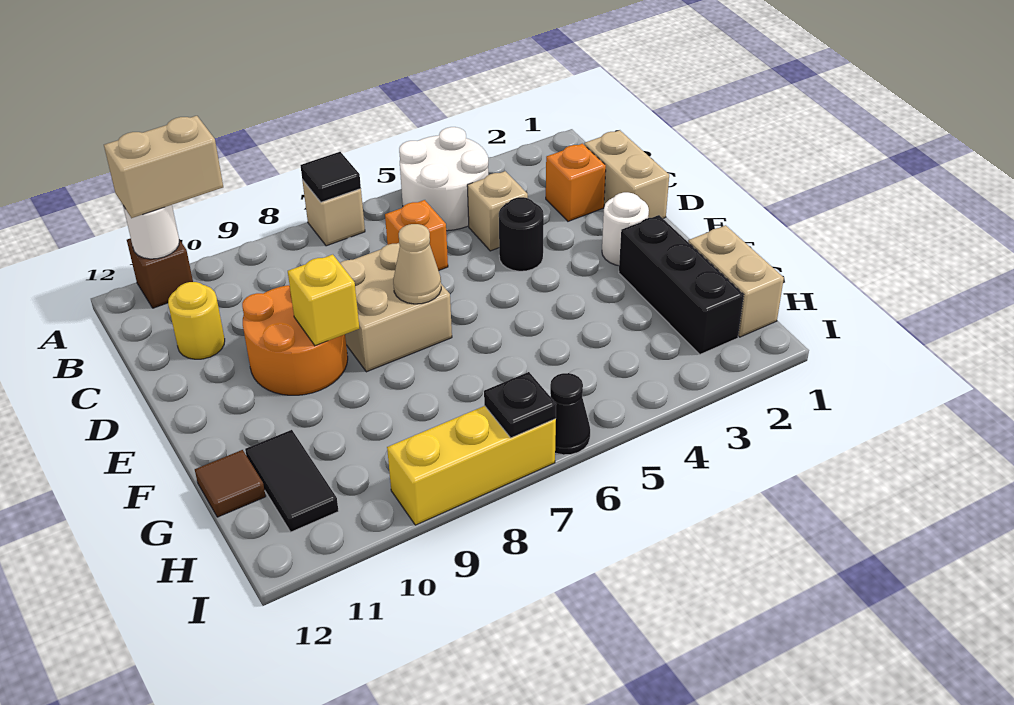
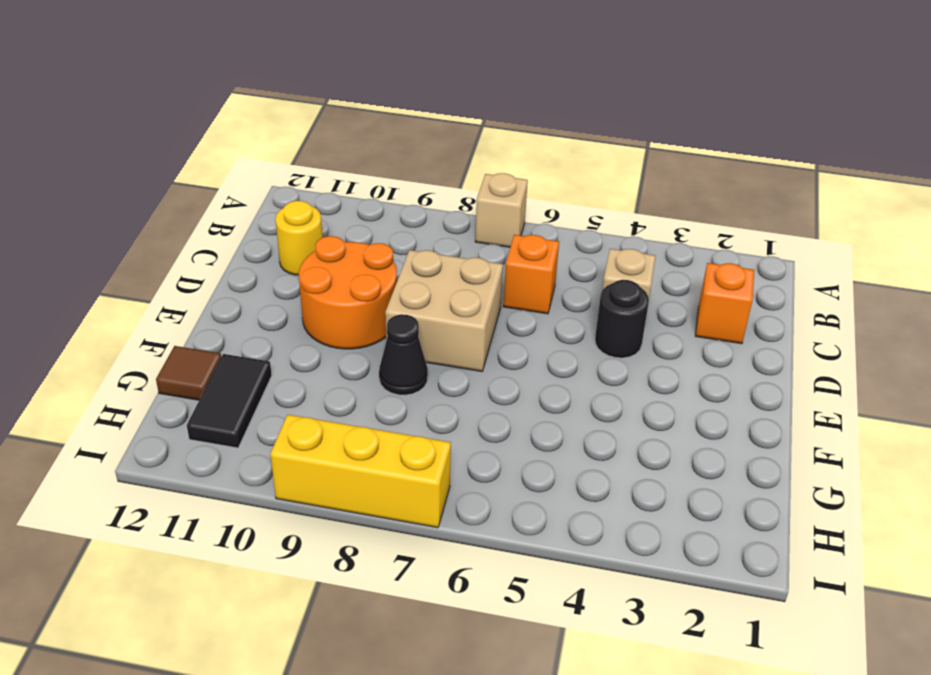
black cone F8 level 1 -> black cone I6 level 1
none -> white round brick A4:B5 level 1
none -> brown brick A11 level 1
none -> tan brick C1:D1 level 1

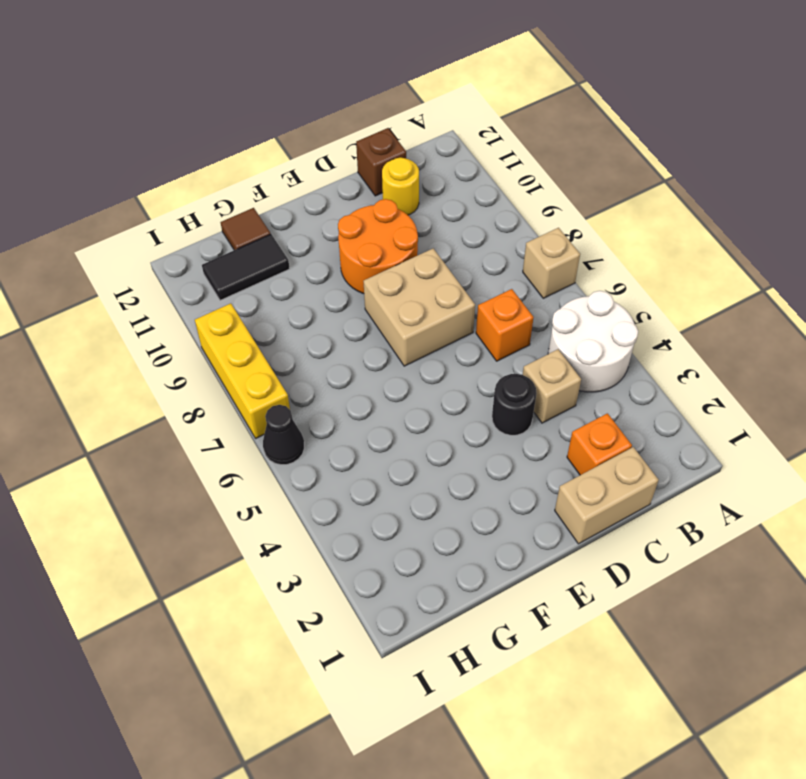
brown brick C12 level 1 -> brown brick A11 level 1
none -> white round brick E2 level 1
none -> black brick F2:H2 level 1
none -> tan brick G1:H1 level 1

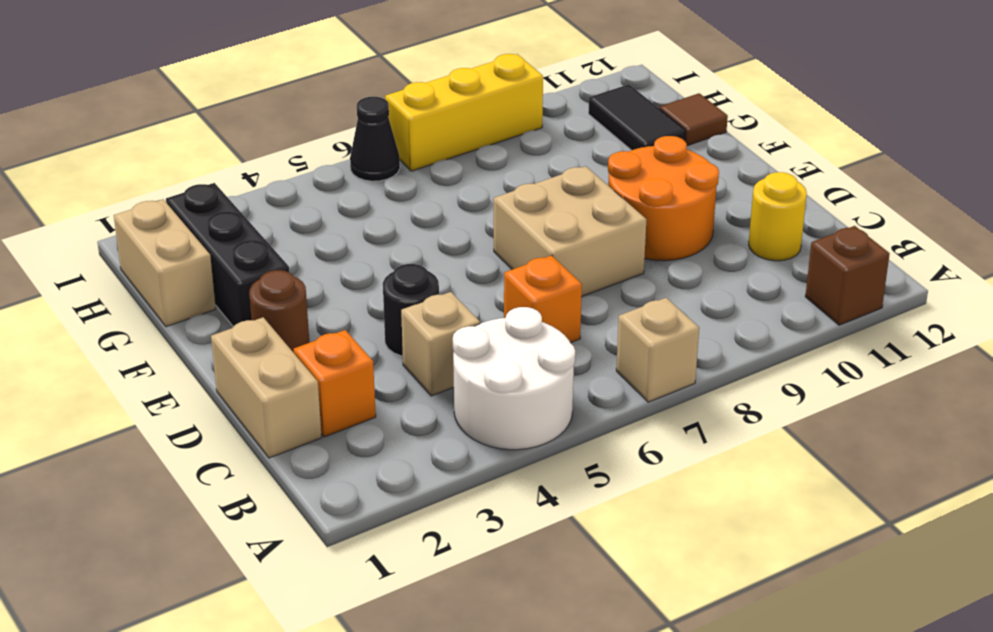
brown round brick E2 level 1 -> white round brick E2 level 1
none -> black tile A7 level 2
none -> white round brick A11 level 2
none -> tan cone E7 level 2

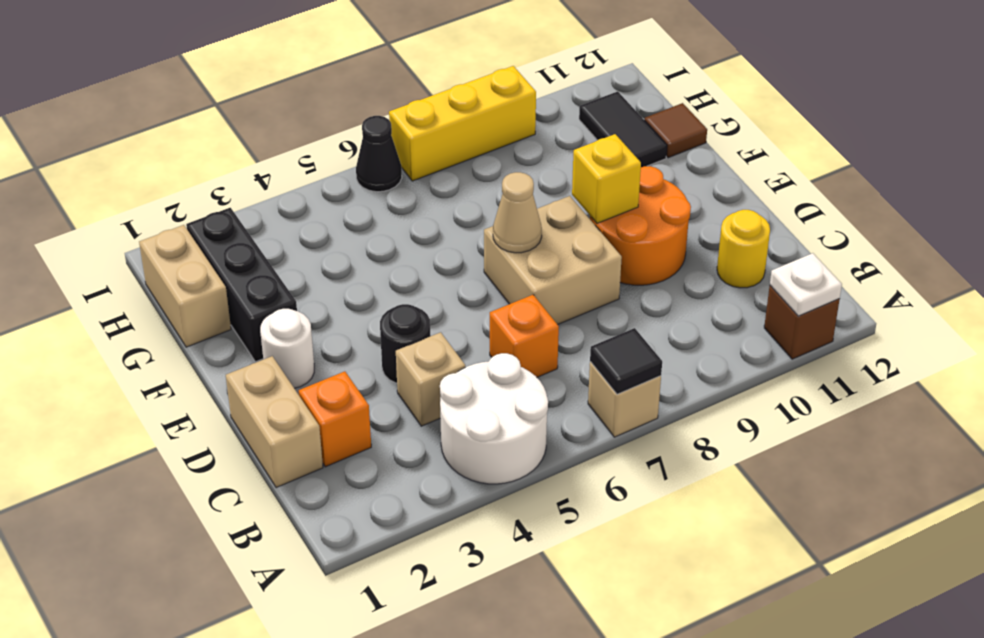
white plate A11 level 2 -> white round brick A11 level 2
none -> black plate I7 level 2
none -> tan brick A10:A11 level 3

